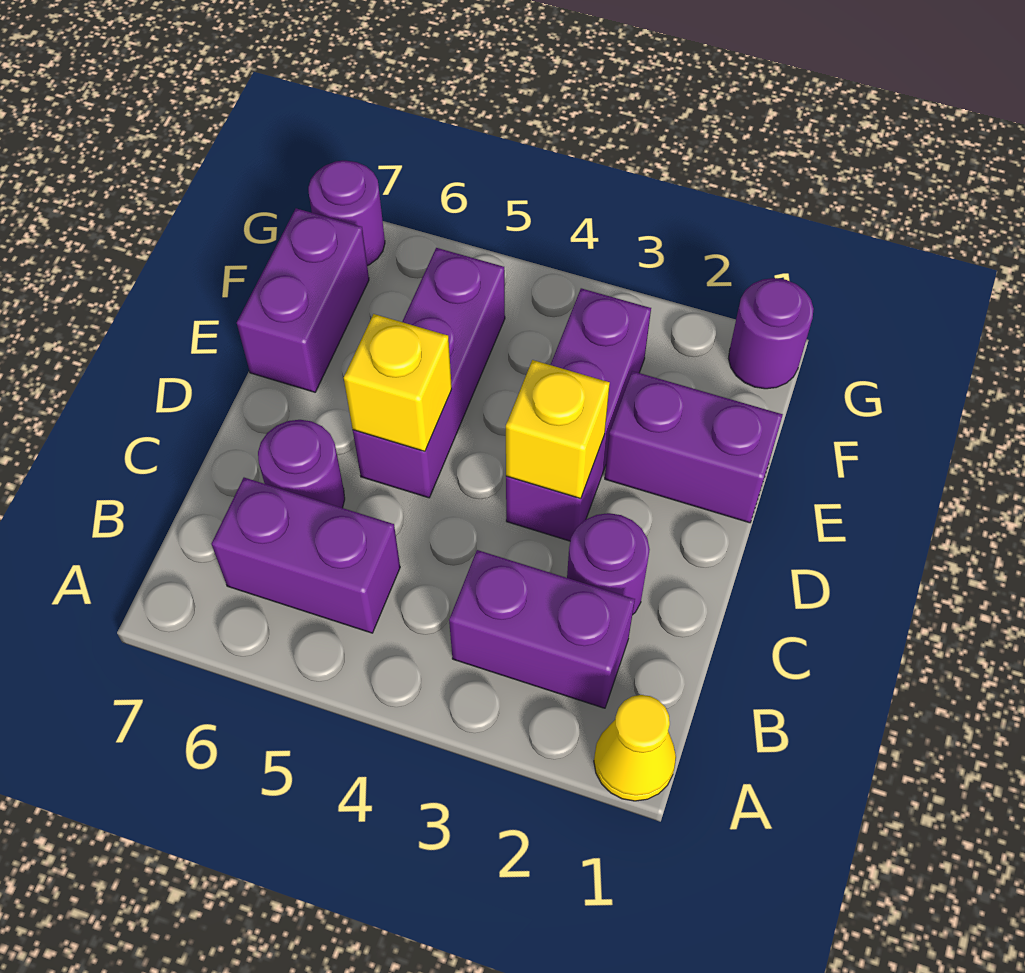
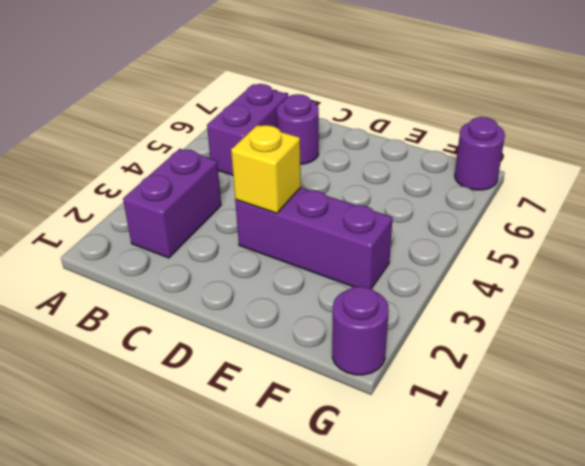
none -> yellow cone A1 level 1
none -> purple round brick C2 level 1
none -> purple brick D5:F5 level 1

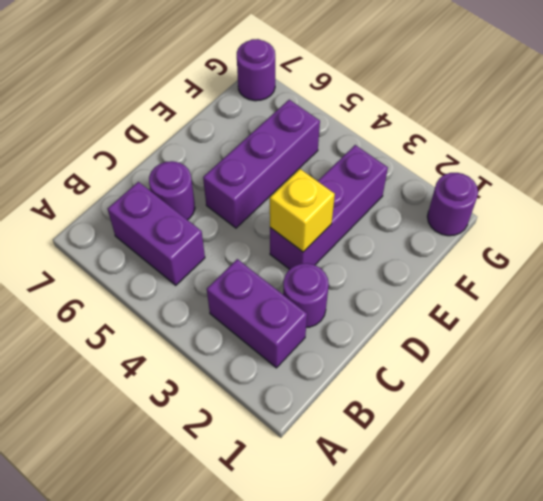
none -> yellow cone A1 level 1
none -> purple brick E1:E2 level 1
none -> purple brick E7:F7 level 1

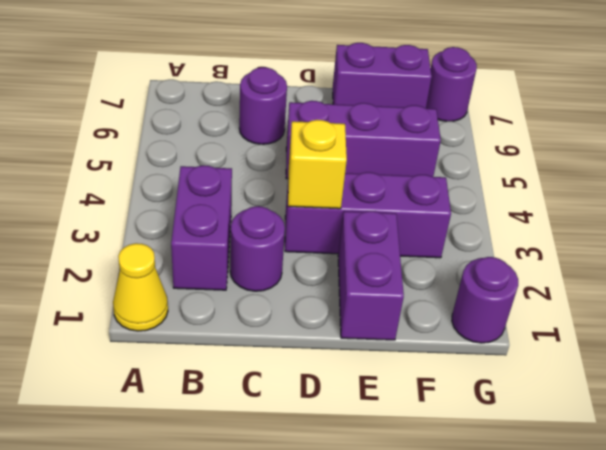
none -> purple brick B5:B6 level 1
none -> yellow brick D5 level 2

